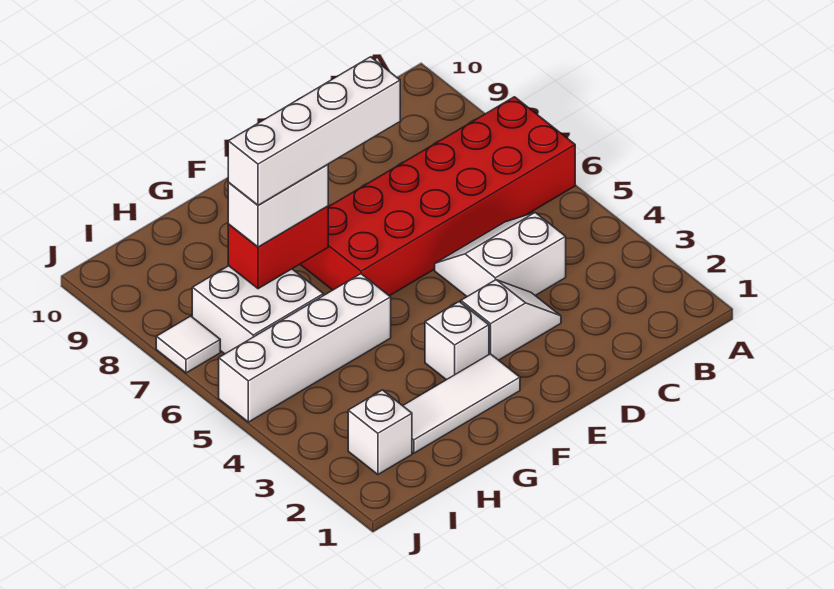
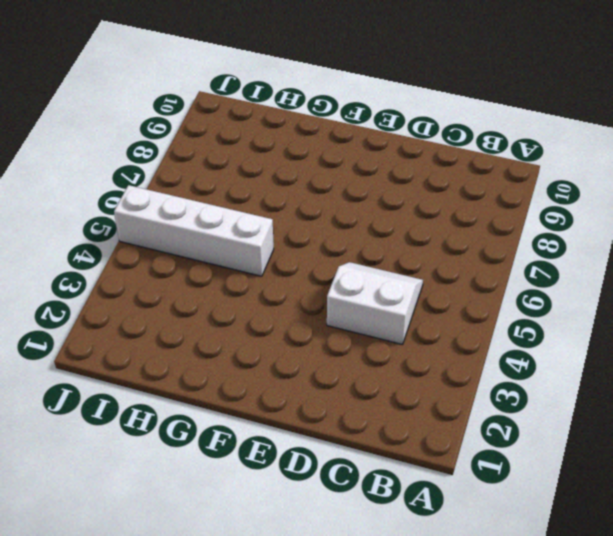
none -> red brick A6:F7 level 1
none -> white slope D3:E3 level 1 top E
none -> white tile F2:H2 level 1

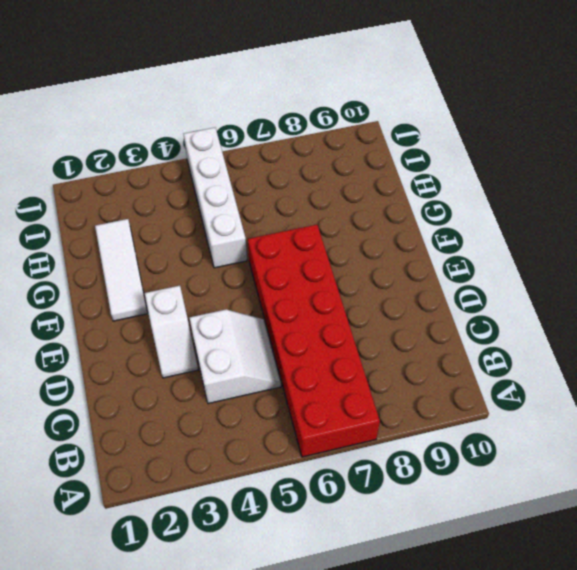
none -> white brick F3 level 1
none -> white brick H6:I7 level 1
none -> white brick I2 level 1

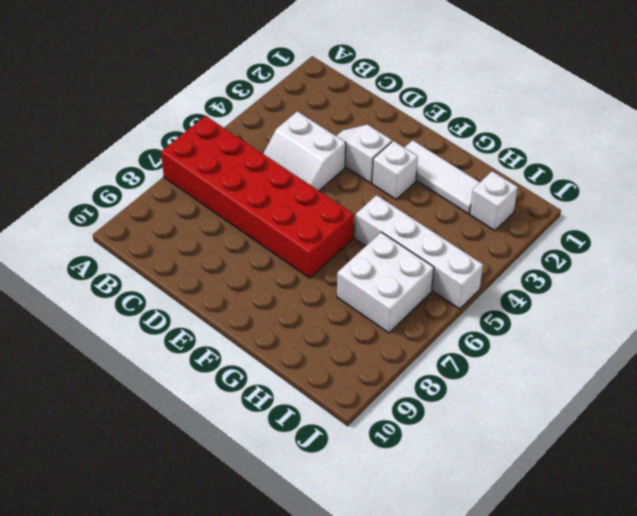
none -> white tile J7 level 1
none -> red brick G7:H7 level 2
none -> white brick G7:H7 level 3

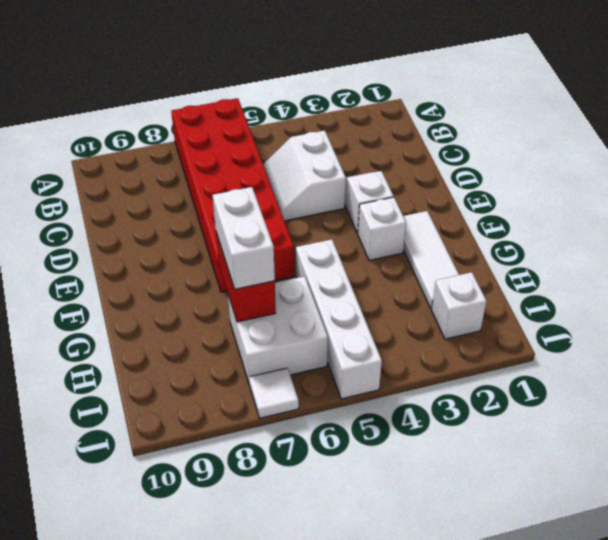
none -> white brick E7:H7 level 4

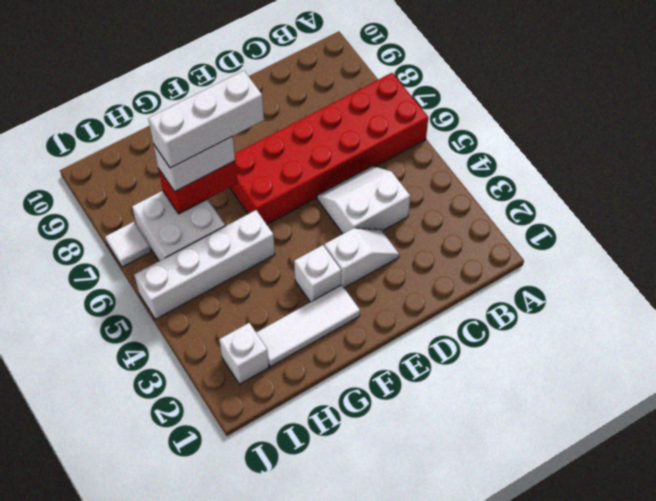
white brick F7:H7 level 4 -> white brick E7:H7 level 4

